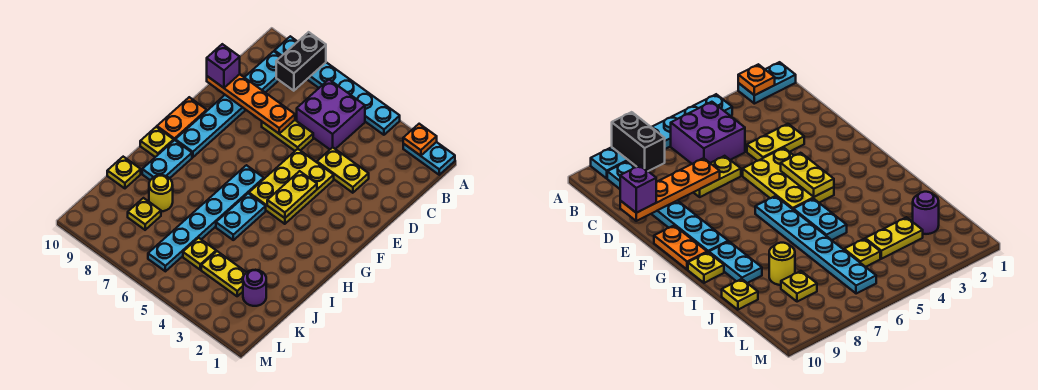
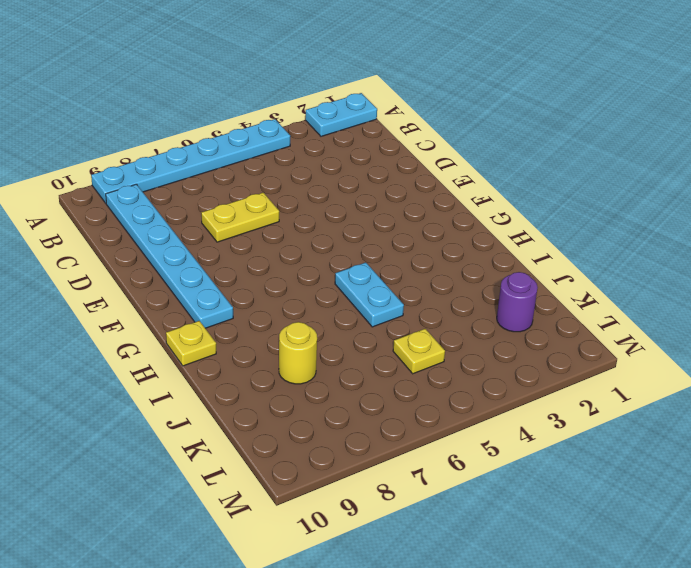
none -> purple brick B5:C6 level 1
none -> yellow plate D3:D4 level 1
none -> yellow plate E4:G5 level 1

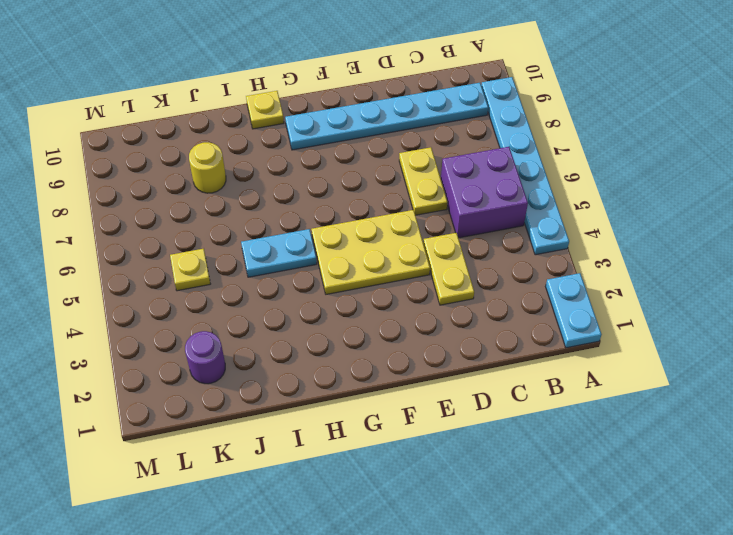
none -> orange plate F10:G10 level 1
none -> cyan plate G6:L6 level 1
none -> cyan plate H9:I9 level 1

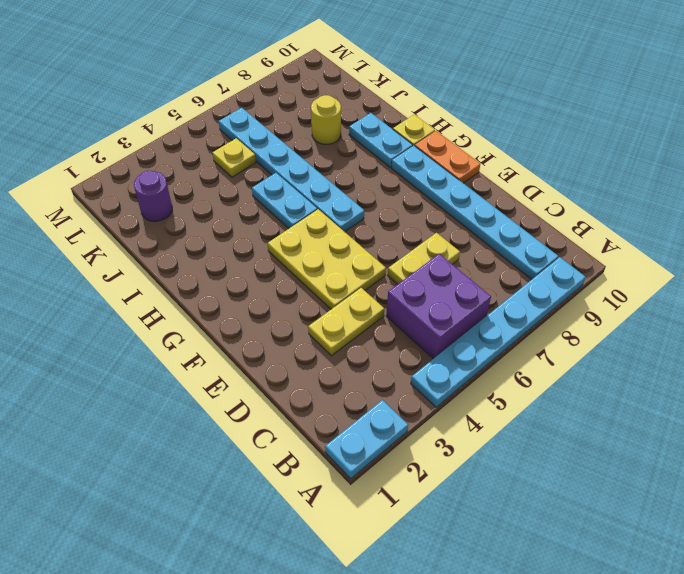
none -> yellow plate J10 level 1
none -> yellow plate K3:K4 level 1
none -> yellow plate K8 level 1

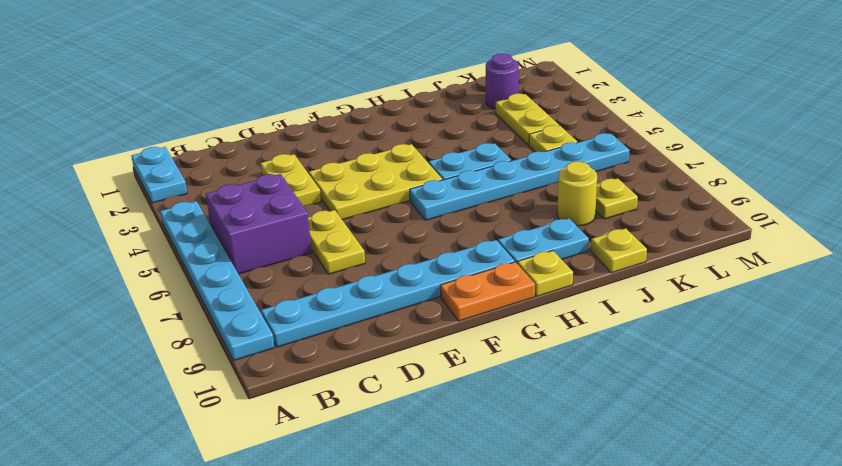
none -> orange plate A2 level 2
none -> black brick A8:B8 level 2
none -> orange plate D7:D10 level 2

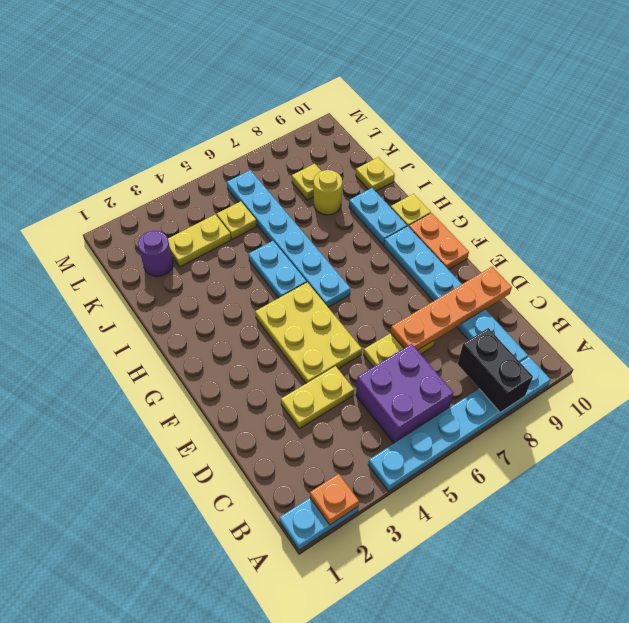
none -> yellow plate F4:G4 level 2
none -> purple brick D10 level 3

